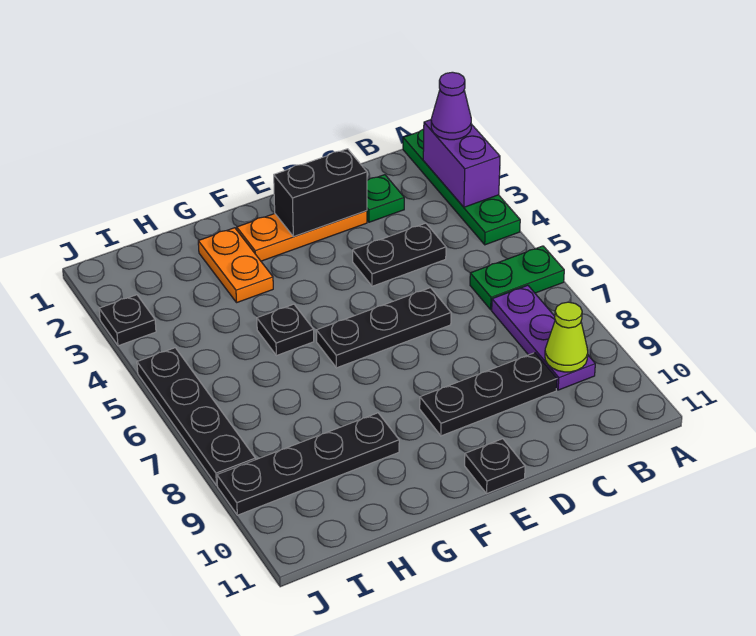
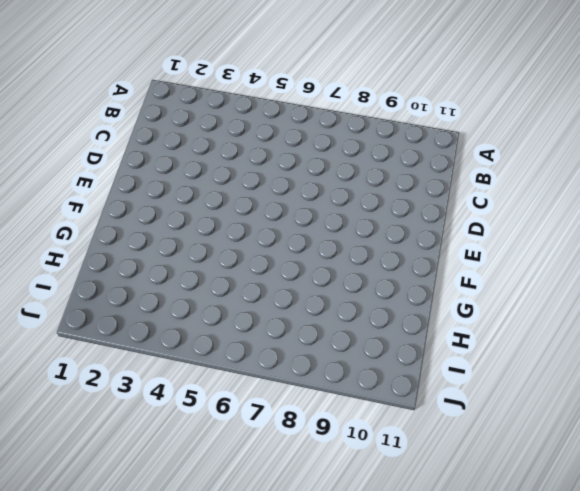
none -> green plate A1:A4 level 1
none -> green plate A6:B6 level 1
none -> purple plate B7:B9 level 1

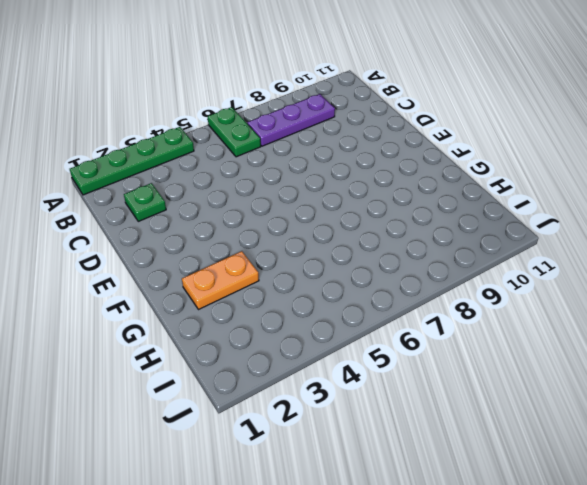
none -> black plate C4:D4 level 1
none -> black plate C9:E9 level 1
none -> orange plate D2:F2 level 1

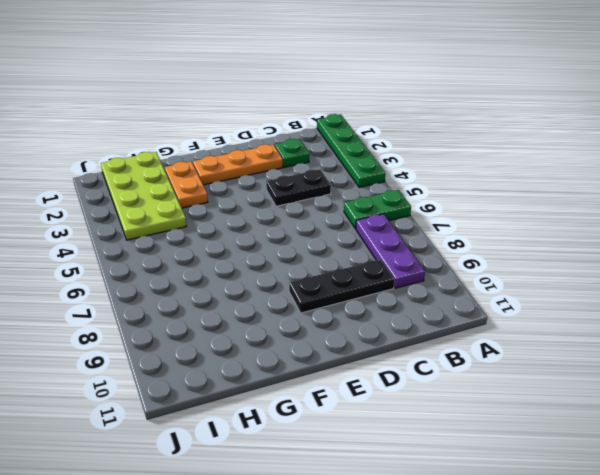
lime plate H1:I4 level 1 -> none
none -> black plate D6:F6 level 1
none -> black plate E11 level 1
none -> black plate G5 level 1

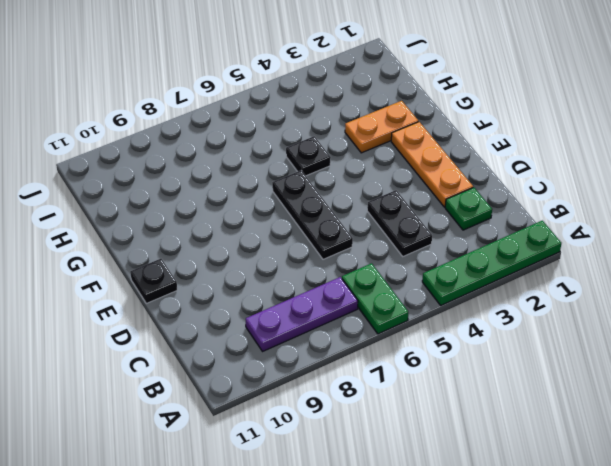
none -> black plate C9:E9 level 1
none -> black plate G9:J9 level 1
none -> black plate J3 level 1

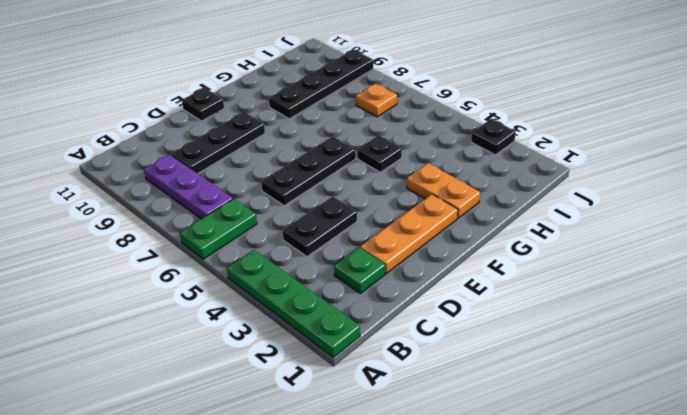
orange plate I7 level 1 -> none
none -> black plate J5:J8 level 1
none -> purple brick A2:A3 level 2
none -> lime cone B9 level 2

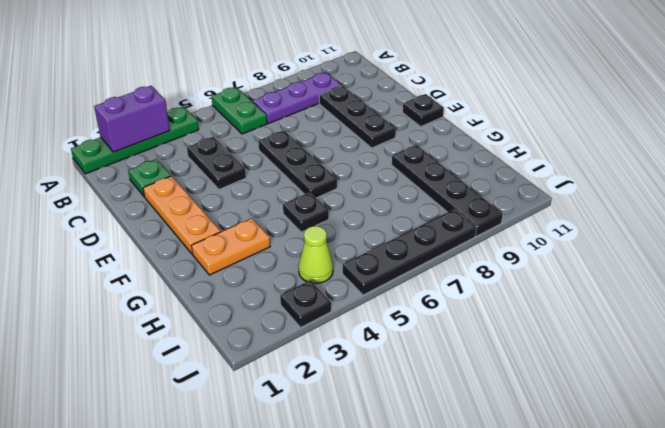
lime cone I4 level 1 -> lime cone B9 level 2
none -> black brick D2:E2 level 2
none -> purple cone A2 level 3

